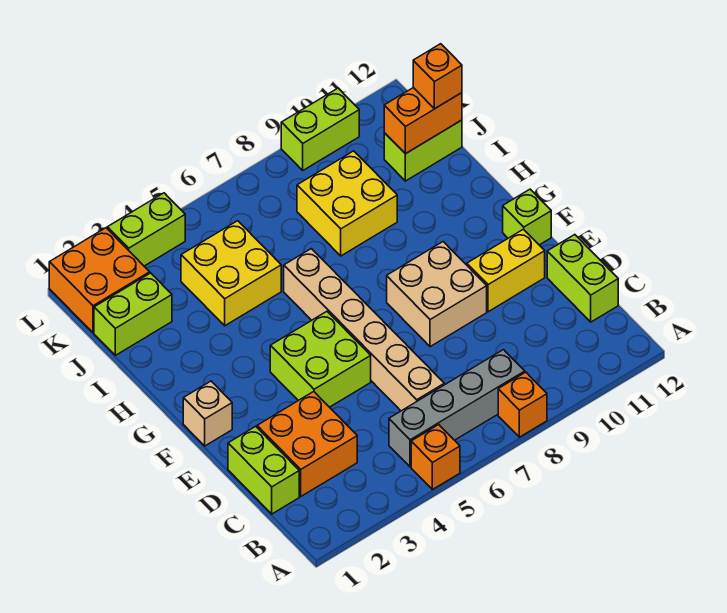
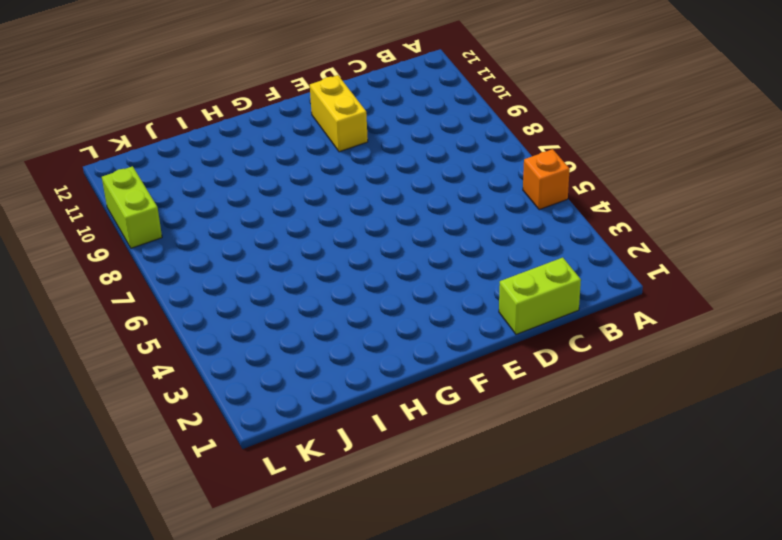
none -> orange brick A8 level 1
none -> grey brick B5:B8 level 1
none -> orange brick C2:D3 level 1

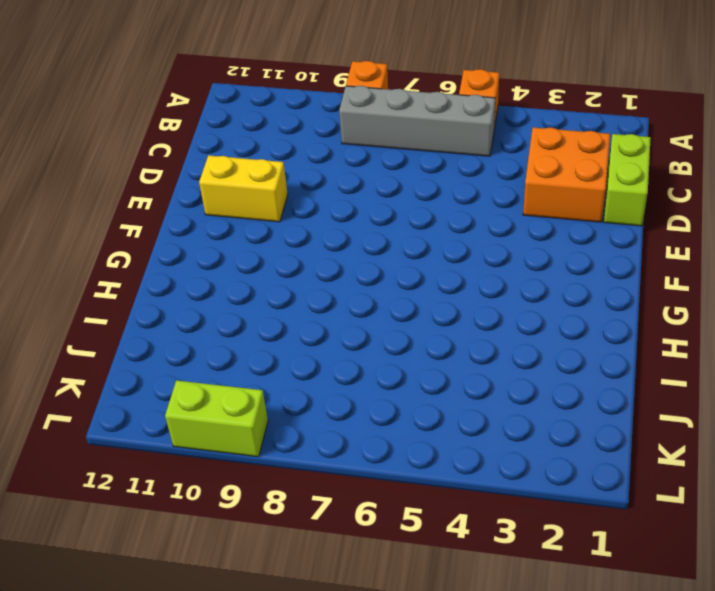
none -> tan brick C6:H6 level 1
none -> lime brick C12:D12 level 1
none -> lime brick E4:F5 level 1

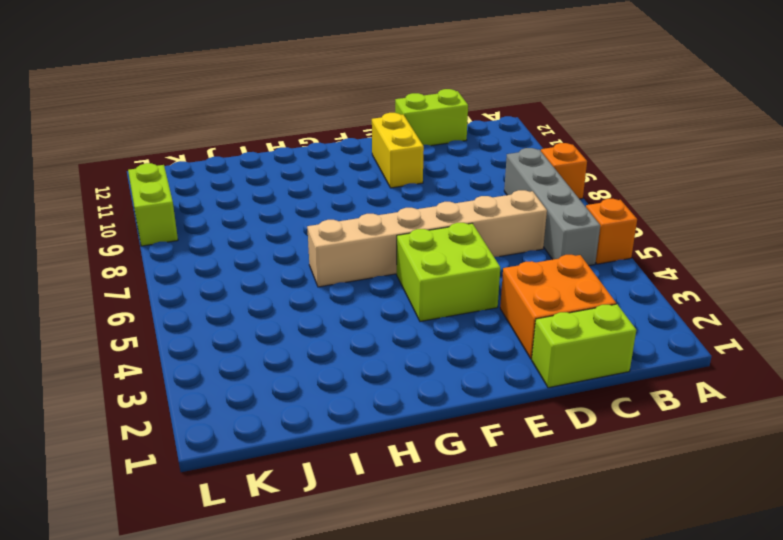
none -> tan brick E8:F9 level 1
none -> tan brick F1 level 1
none -> lime brick F12 level 1

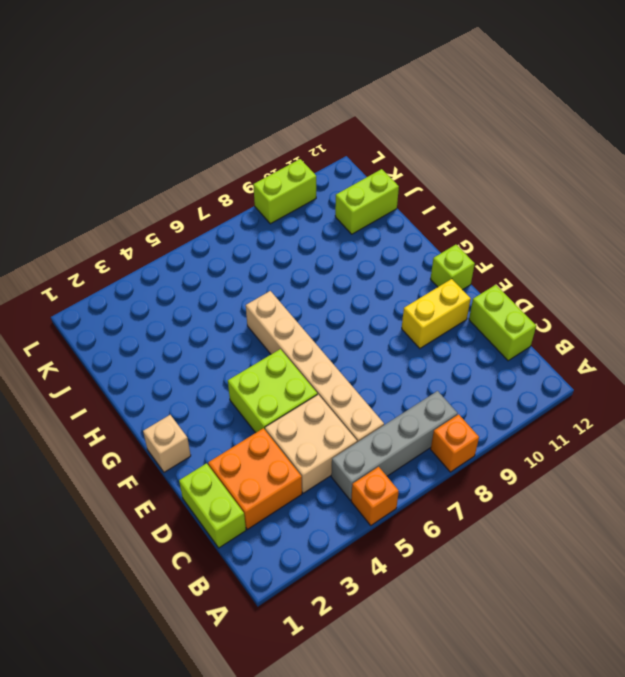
tan brick C4:D5 level 1 -> tan brick E8:F9 level 1
none -> yellow brick I4:J5 level 1
none -> yellow brick I8:J9 level 1
none -> lime brick J1:J2 level 1

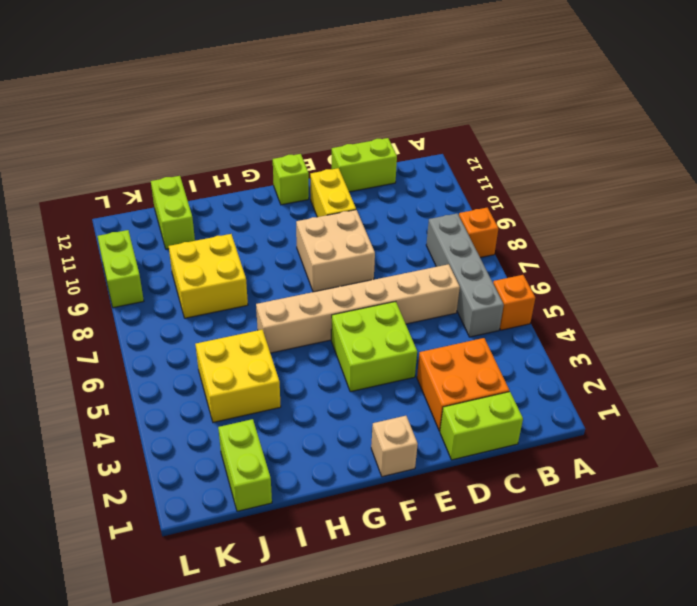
none -> orange brick K1:L2 level 1
none -> lime brick L3:L4 level 1
none -> orange brick J11:J12 level 2

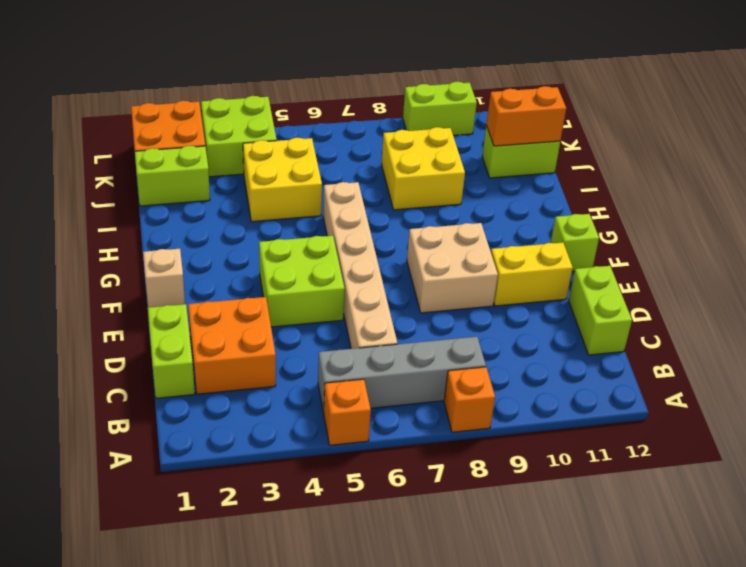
lime brick K3:L4 level 1 -> lime brick L3:L4 level 1
none -> orange brick J12 level 3

